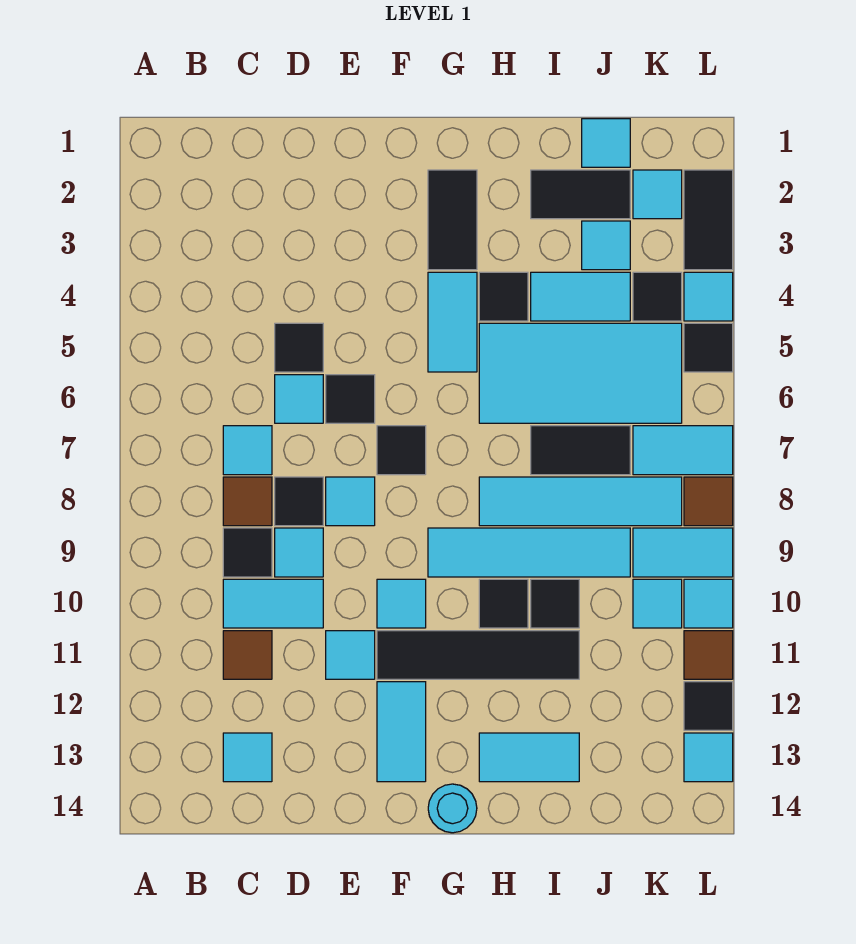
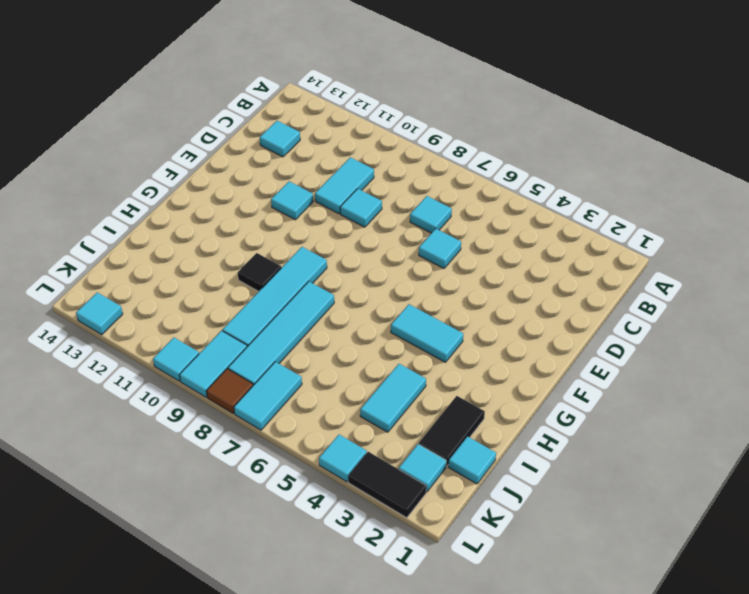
none -> brown tile C8 level 1
none -> black tile C9 level 1
none -> brown tile C11 level 1
none -> black tile D5 level 1

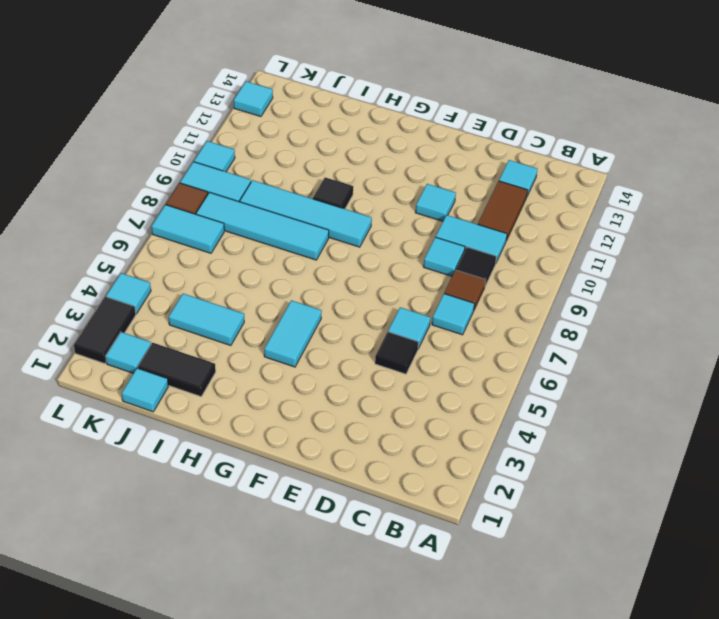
brown tile C11:C12 level 1 -> brown tile C11 level 1
none -> black tile D8 level 1
none -> black tile E6 level 1
none -> cyan tile E8 level 1
none -> black tile F7 level 1

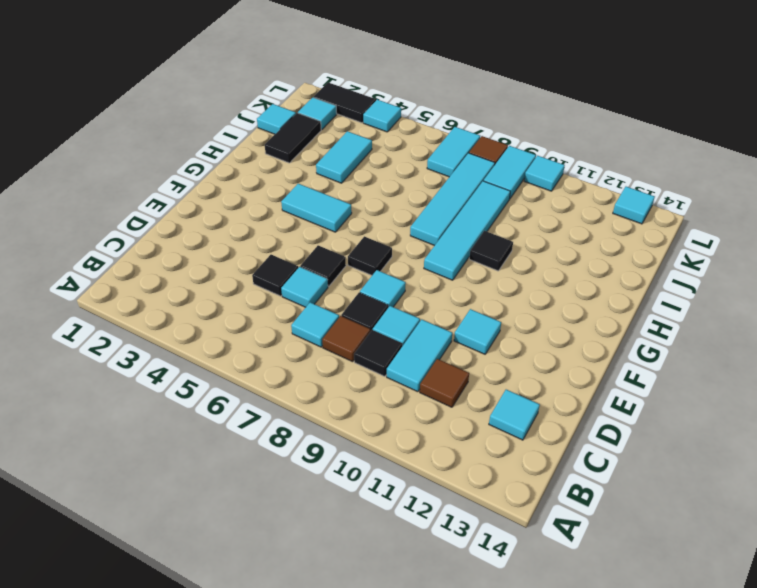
none -> cyan tile F10 level 1
none -> black tile F11:I11 level 1
none -> cyan tile F12:F13 level 1
none -> black tile G2:G3 level 1

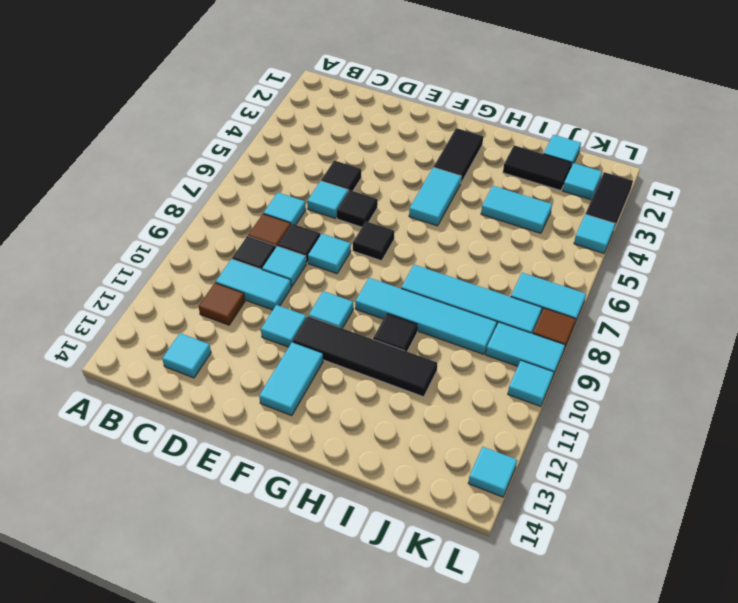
none -> cyan round brick G14 level 1
none -> black tile H4 level 1
none -> cyan tile H5:K6 level 1
none -> cyan tile H13:I13 level 1

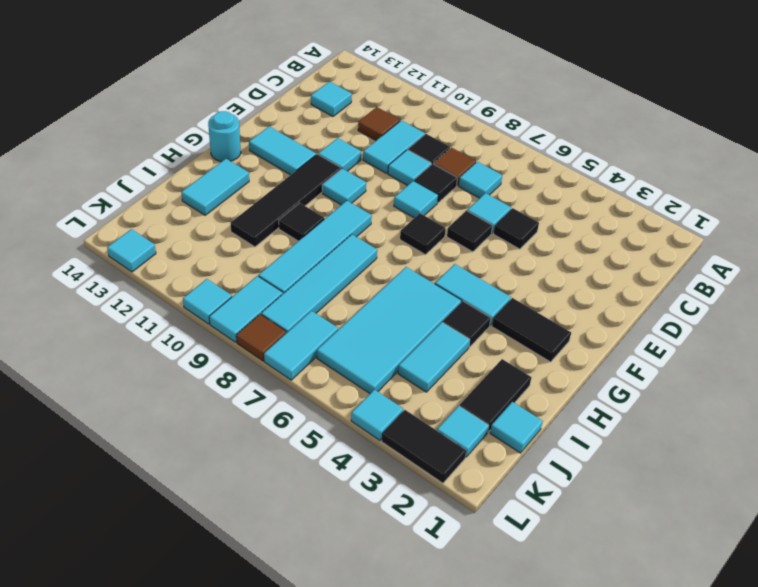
none -> black tile I7:J7 level 1
none -> black tile I10 level 1
none -> cyan tile J3 level 1
none -> black tile K4 level 1

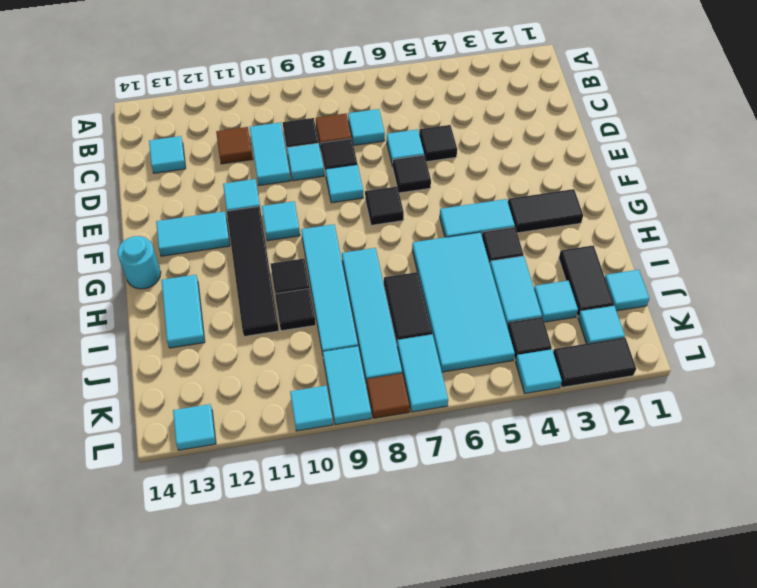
none -> cyan tile K10 level 1
none -> black tile L5 level 1
none -> brown tile L11 level 1
none -> black tile L12 level 1

